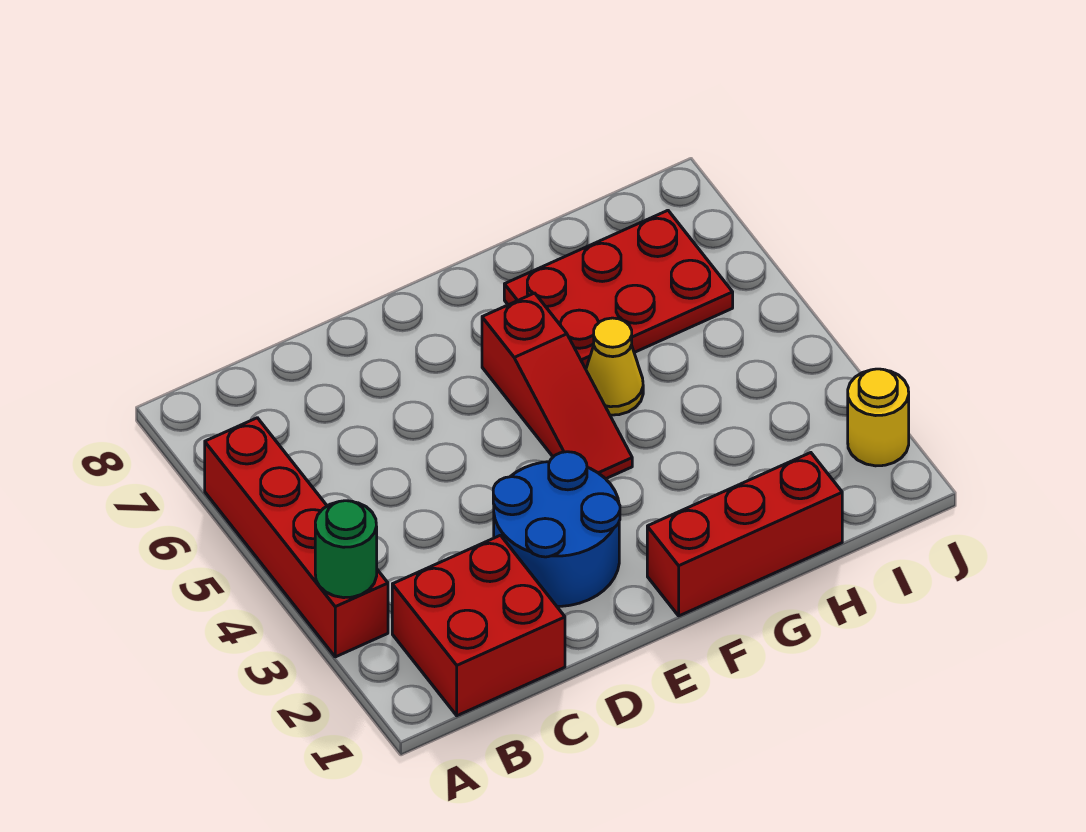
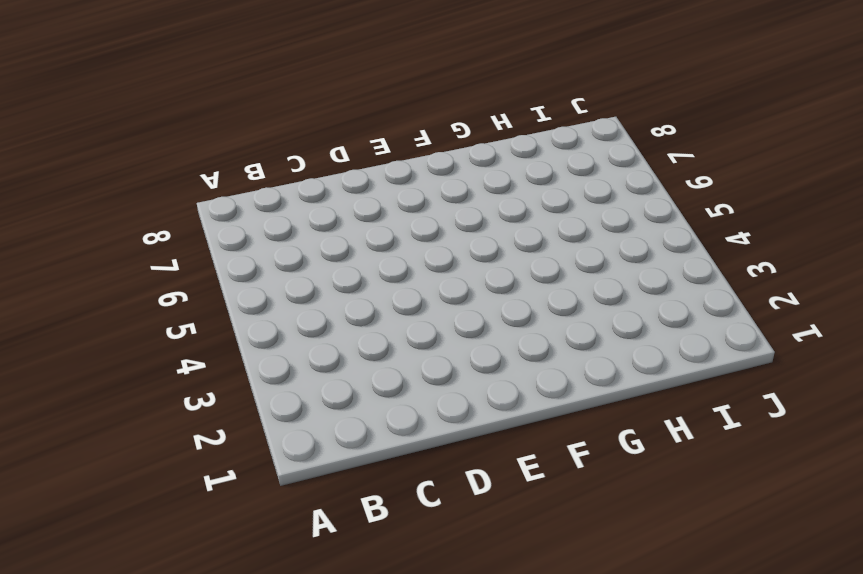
none -> red brick A3:A6 level 1
none -> red brick B1:C2 level 1

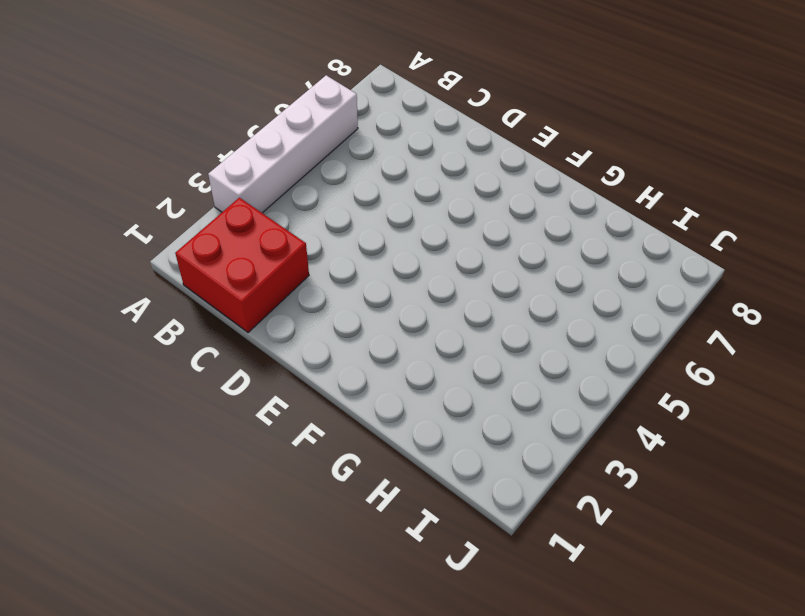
white brick A3:A6 level 1 -> red brick A3:A6 level 1
none -> blue round brick D2:E3 level 1
none -> red brick F1:H1 level 1

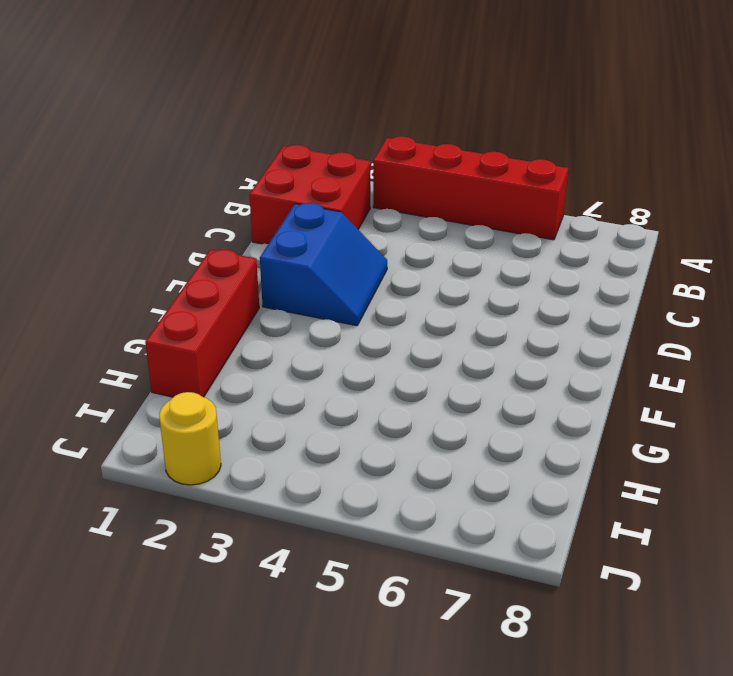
blue slope D2:E3 level 1 top 2 -> blue round brick D2:E3 level 1
none -> red slope F4:F6 level 1 top 6
none -> yellow cone G5 level 1

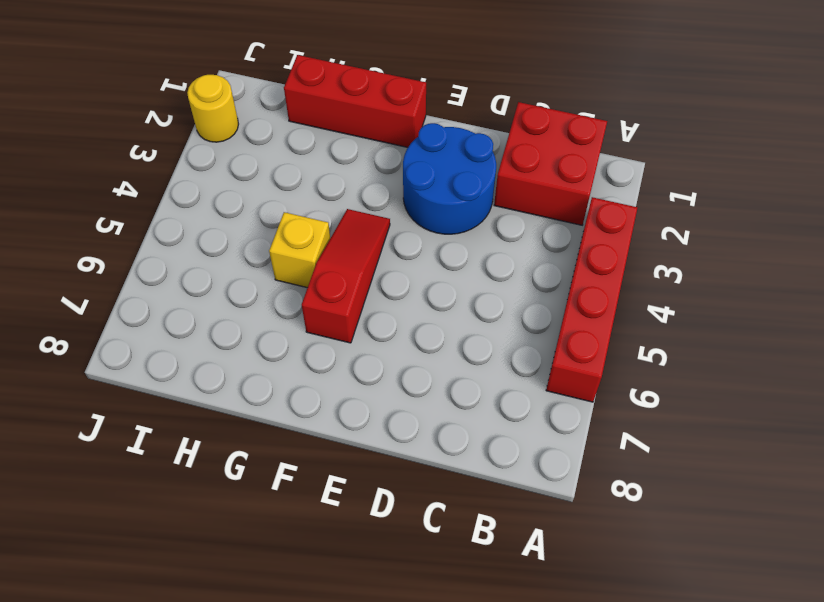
yellow brick G5 level 1 -> yellow cone G5 level 1
none -> red plate G6:I7 level 1
none -> green round brick A3 level 2

